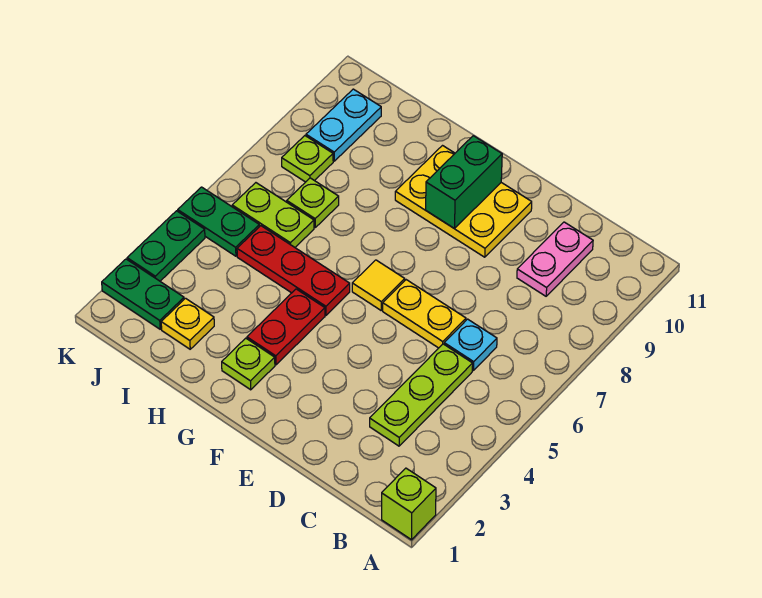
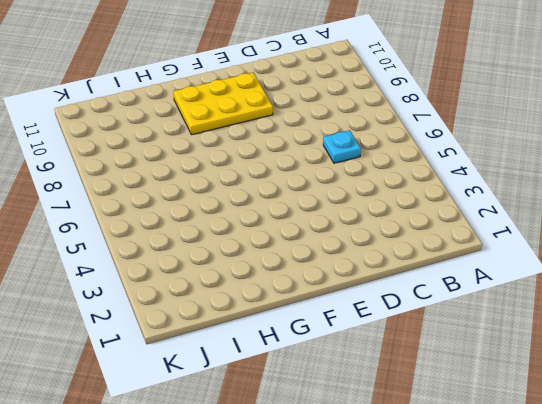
none -> lime brick A1 level 1
none -> lime plate C3:C5 level 1
none -> pink plate C9:C10 level 1

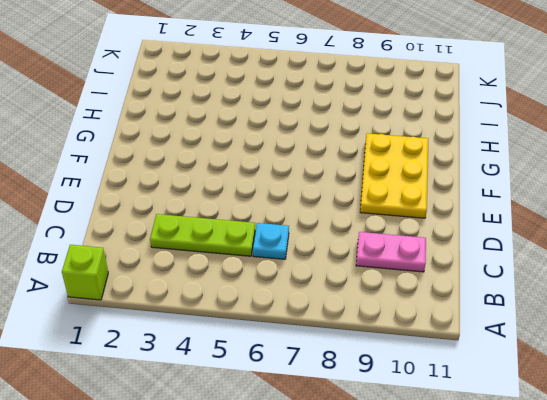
none -> yellow plate D6:E6 level 1
none -> yellow tile F6 level 1
none -> lime plate G2 level 1

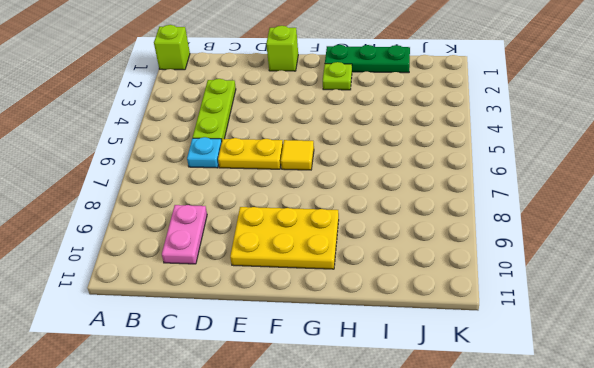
lime brick E1 level 1 -> none
green plate G1:I1 level 1 -> none
none -> red plate G3:G4 level 1
none -> red plate G5:I5 level 1
none -> yellow plate I2 level 1

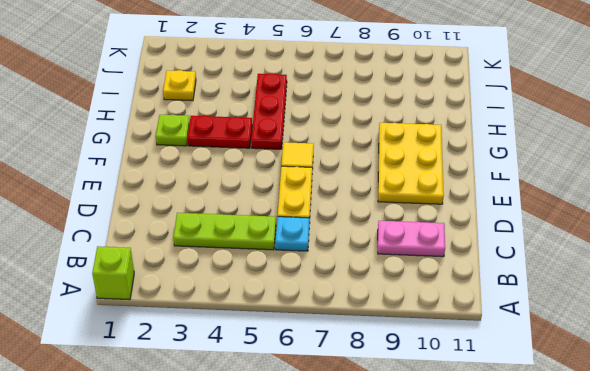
none -> lime plate I6:J6 level 1
none -> lime plate I7 level 1
none -> green plate J2:K2 level 1

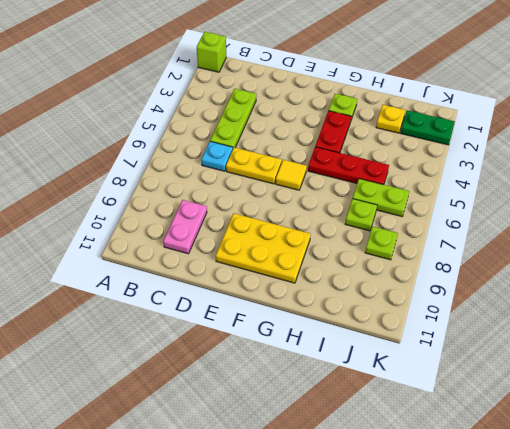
none -> green plate J5:K5 level 1
none -> cyan plate J9:J10 level 1
none -> green plate K3:K4 level 1

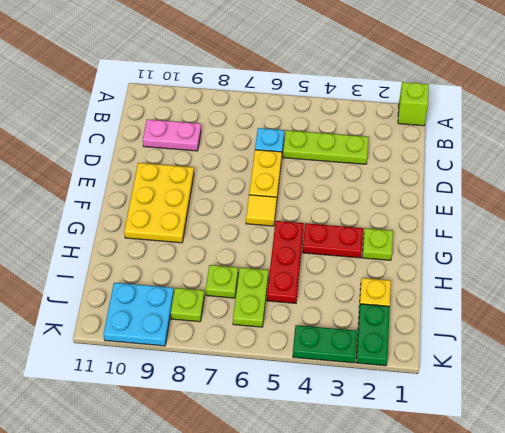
cyan plate J9:K10 level 1 -> cyan plate J9:J10 level 1
none -> green plate J5:K5 level 1
none -> green brick F9:F10 level 2

